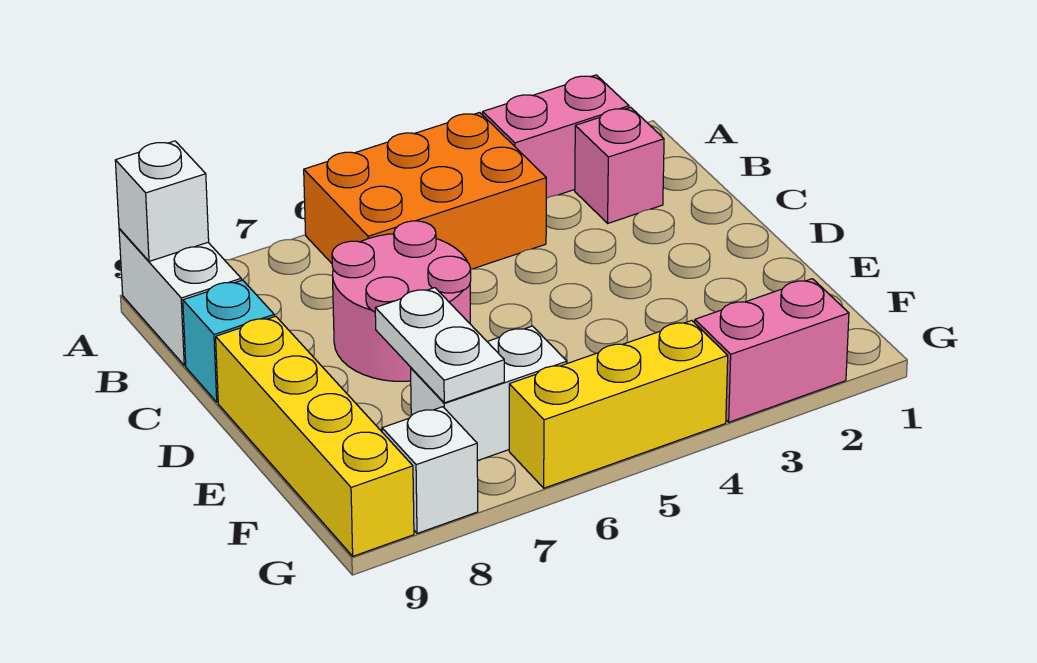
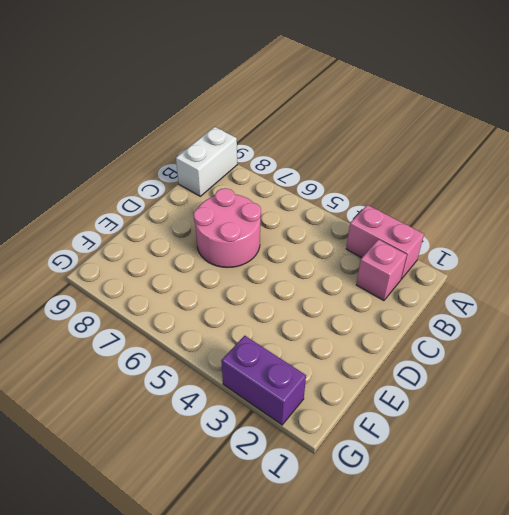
purple brick G2:G3 level 1 -> pink brick G2:G3 level 1
none -> orange brick A4:B6 level 1
none -> cyan brick C9 level 1
none -> yellow brick D9:G9 level 1

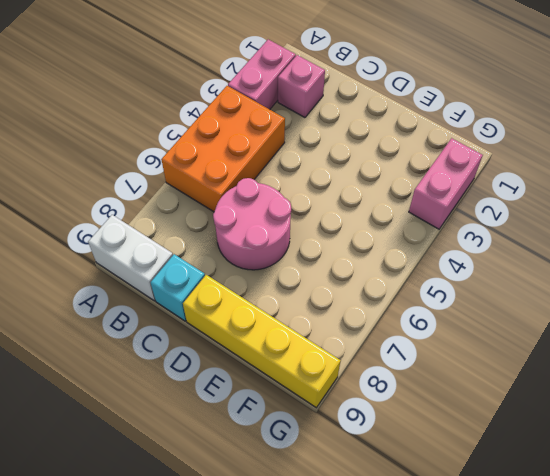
none -> white brick F6:F7 level 1
none -> yellow brick G4:G6 level 1
none -> white brick G8 level 1

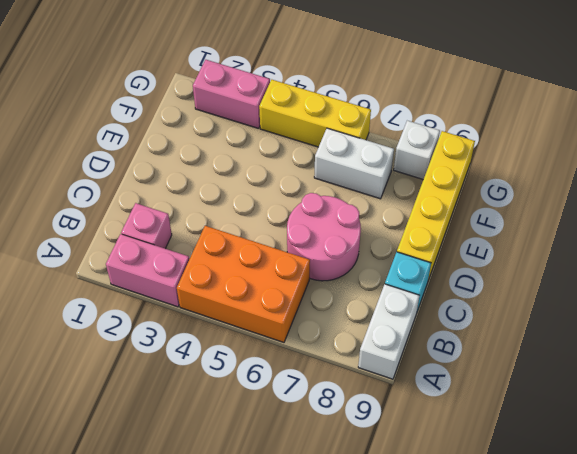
none -> white brick A9 level 2
none -> white plate E7:F7 level 2

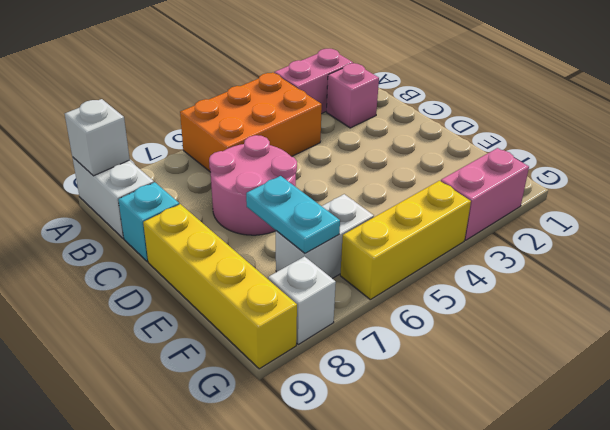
cyan plate E7:F7 level 2 -> white plate E7:F7 level 2

